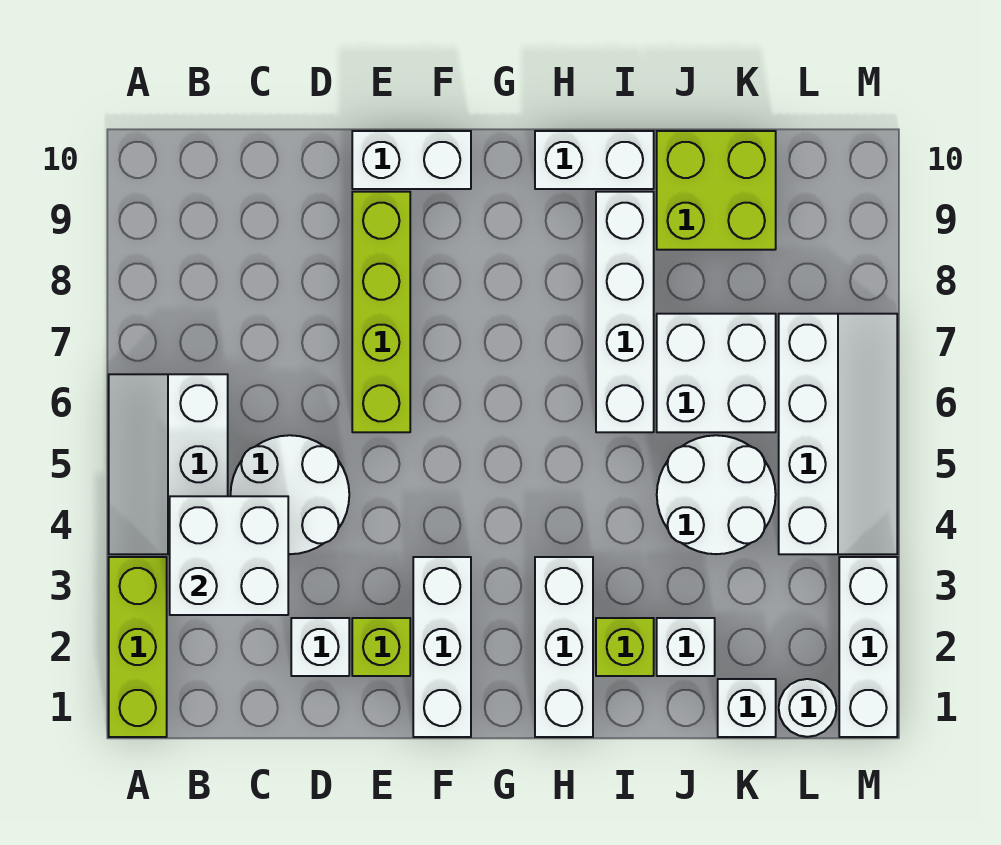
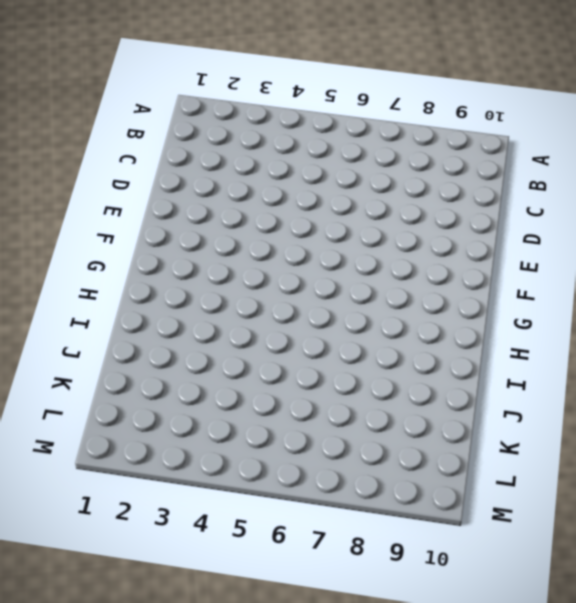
none -> lime brick A1:A3 level 1
none -> white slope A4:B6 level 1 top B
none -> white round brick C4:D5 level 1

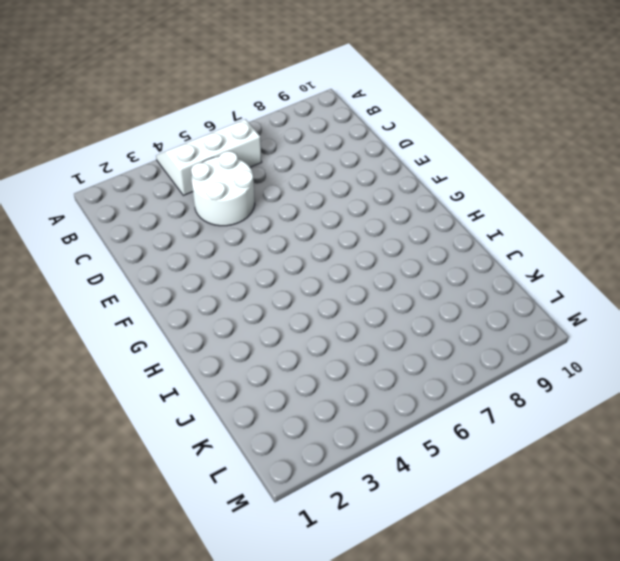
none -> lime brick A1:A3 level 1
none -> white brick D2 level 1
none -> lime brick E2 level 1

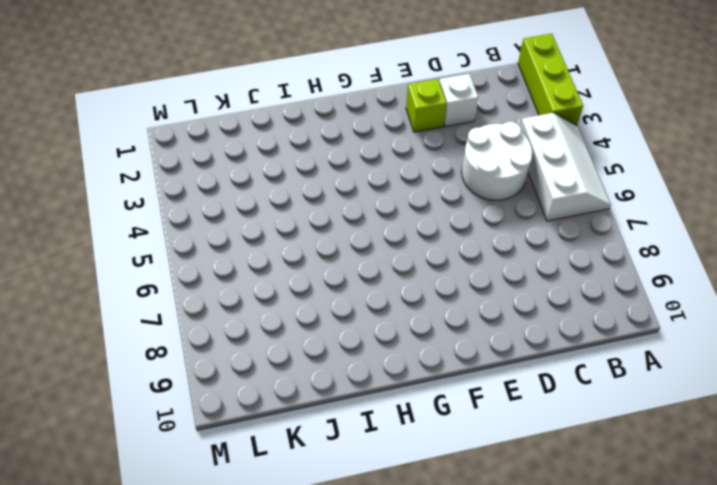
none -> lime brick E6:E9 level 1
none -> white brick E10:F10 level 1
none -> white brick F1:F3 level 1

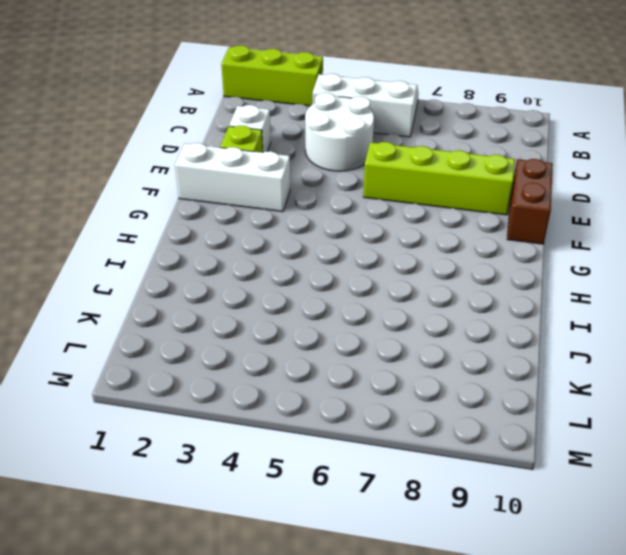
brown brick E10:F10 level 1 -> white brick E10:F10 level 1
none -> white brick H1:H3 level 1
none -> white brick H10:I10 level 1
none -> lime brick I2 level 1

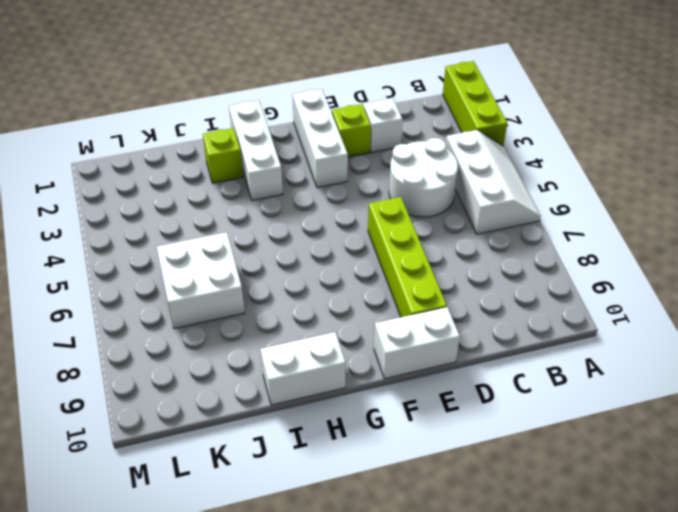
none -> white brick I6:I9 level 1
none -> white brick J2 level 1
none -> white round brick J4:K5 level 1

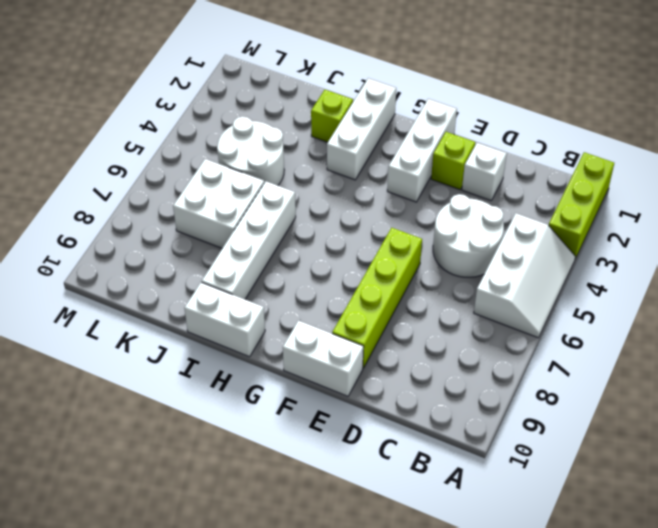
none -> white brick J2 level 1
none -> lime brick J9:K10 level 1
none -> white brick K1 level 1

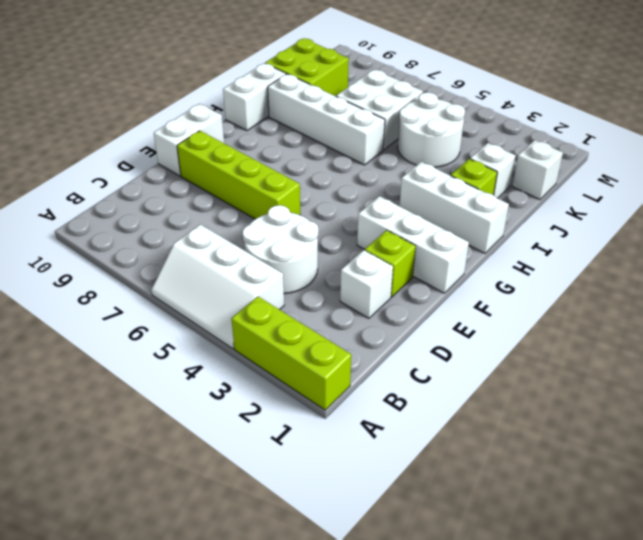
none -> white round brick L1 level 1
none -> white slope L4:M7 level 1 top L
none -> white brick M1:M3 level 1

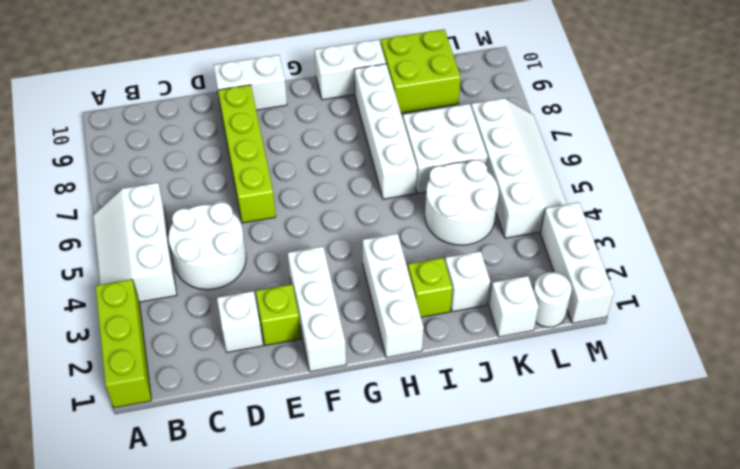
none -> white brick B3:C4 level 2

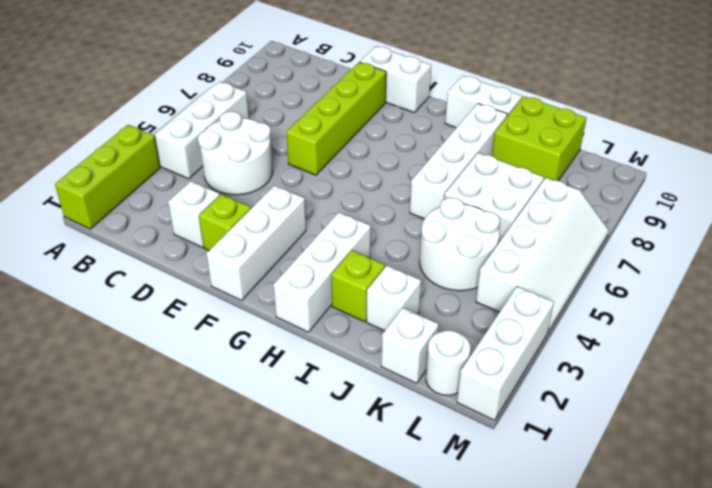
none -> white brick B3:C4 level 2

